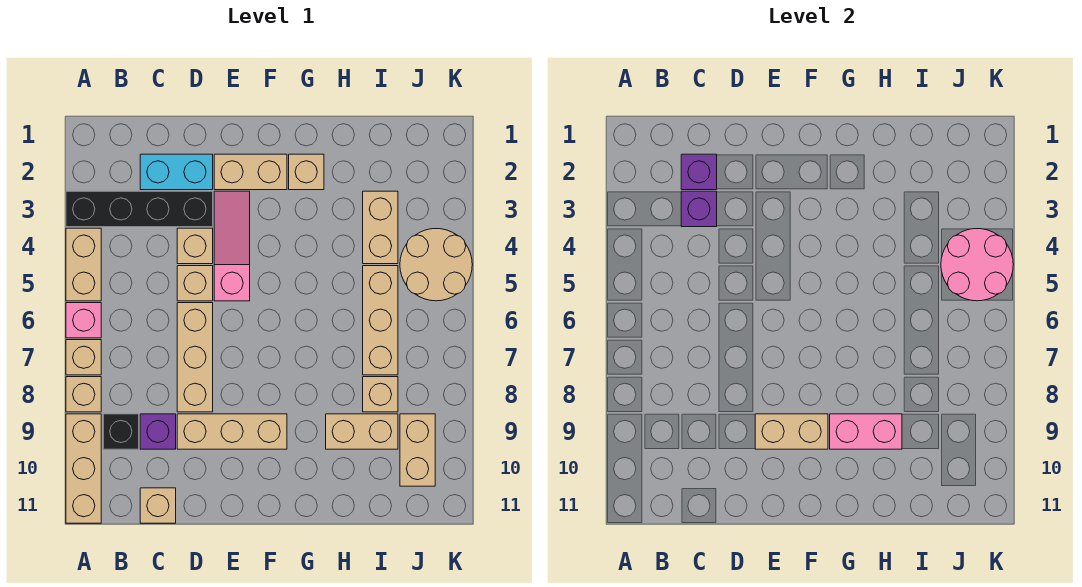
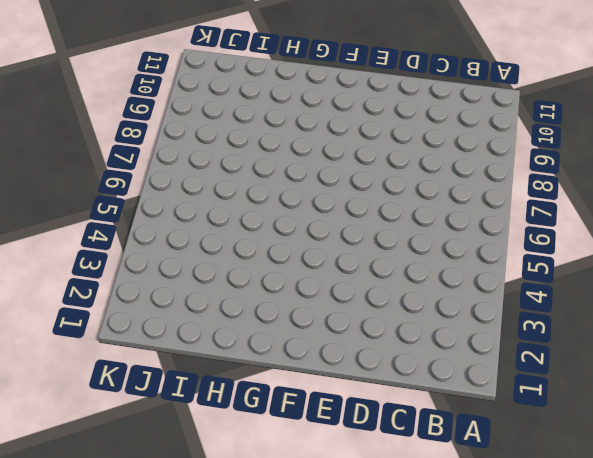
none -> black brick A3:D3 level 1
none -> tan brick A4:A5 level 1
none -> pink brick A6 level 1

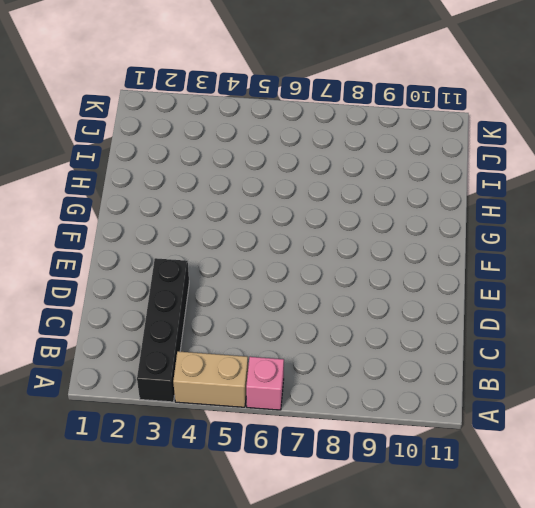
none -> tan brick A7 level 1
none -> tan brick A8 level 1
none -> tan brick A9:A11 level 1

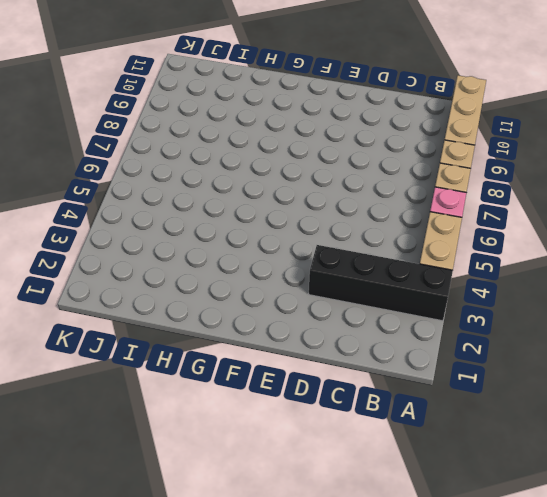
none -> black brick B9 level 1
none -> cyan brick C2:D2 level 1
none -> purple brick C9 level 1

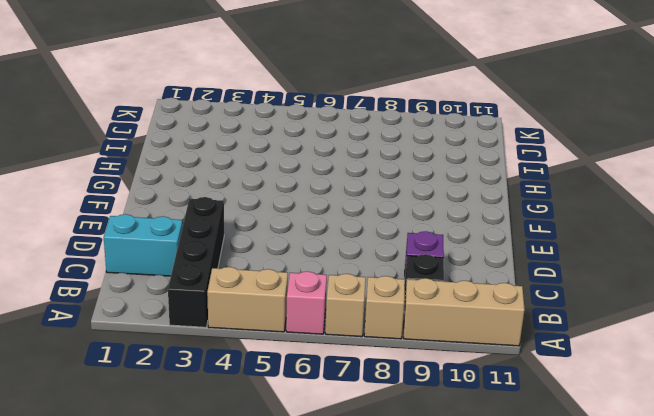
cyan brick C1:C2 level 1 -> cyan brick C2:D2 level 1
none -> tan brick C11 level 1
none -> tan brick D4 level 1
none -> tan brick D5 level 1

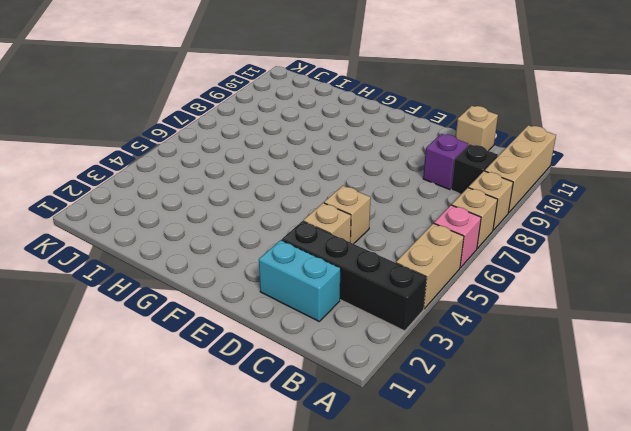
none -> tan brick D6:D8 level 1
none -> tan brick D9:F9 level 1
none -> tan brick E2:F2 level 1

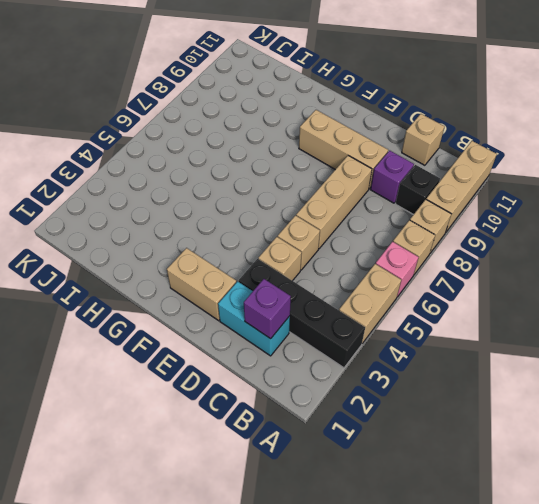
none -> pink slope E3:E5 level 1 top 5
none -> tan brick G2 level 1
none -> tan brick H9:I9 level 1

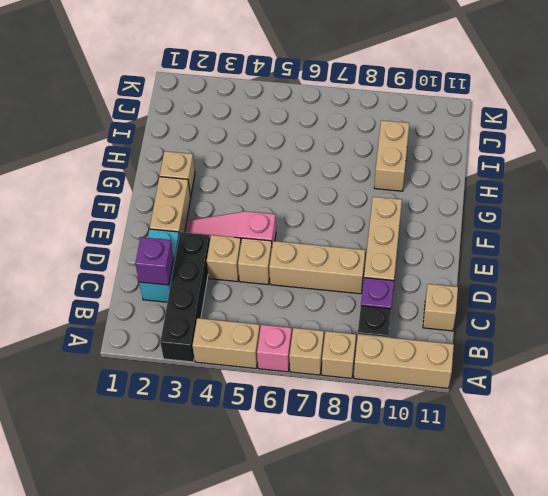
none -> tan brick I3:I4 level 1
none -> tan brick I5:I7 level 1
none -> tan brick I8 level 1

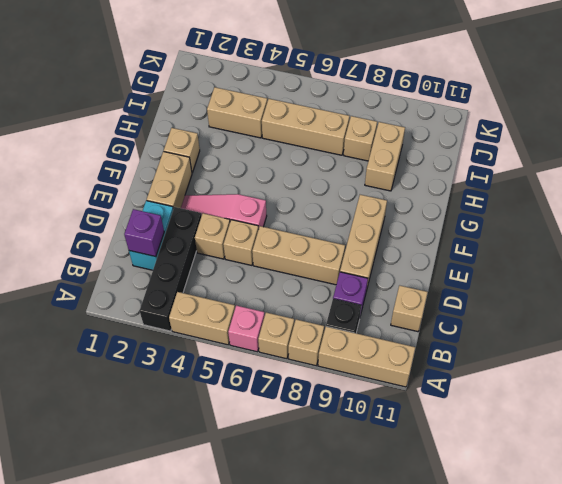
none -> tan round brick J4:K5 level 1
none -> tan brick J9:J10 level 1
none -> purple brick C3 level 2

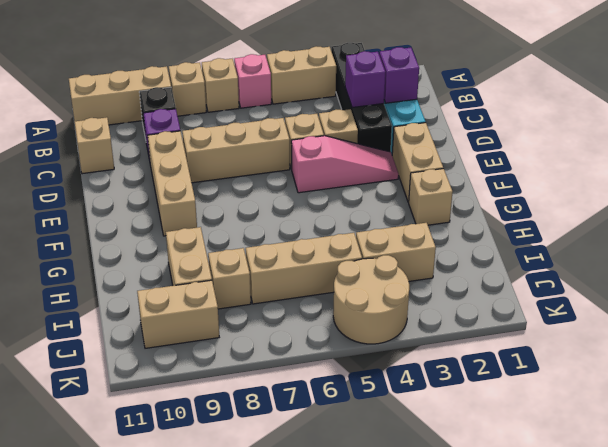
none -> tan brick E9:F9 level 2
none -> pink brick G9:H9 level 2
none -> pink round brick J4:K5 level 2

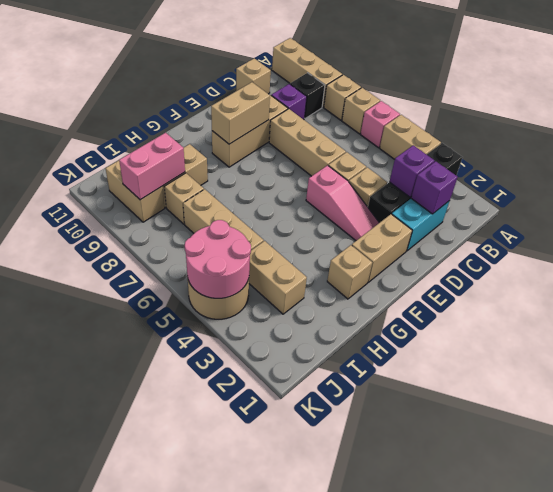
pink brick I9:J9 level 2 -> pink brick G9:H9 level 2

